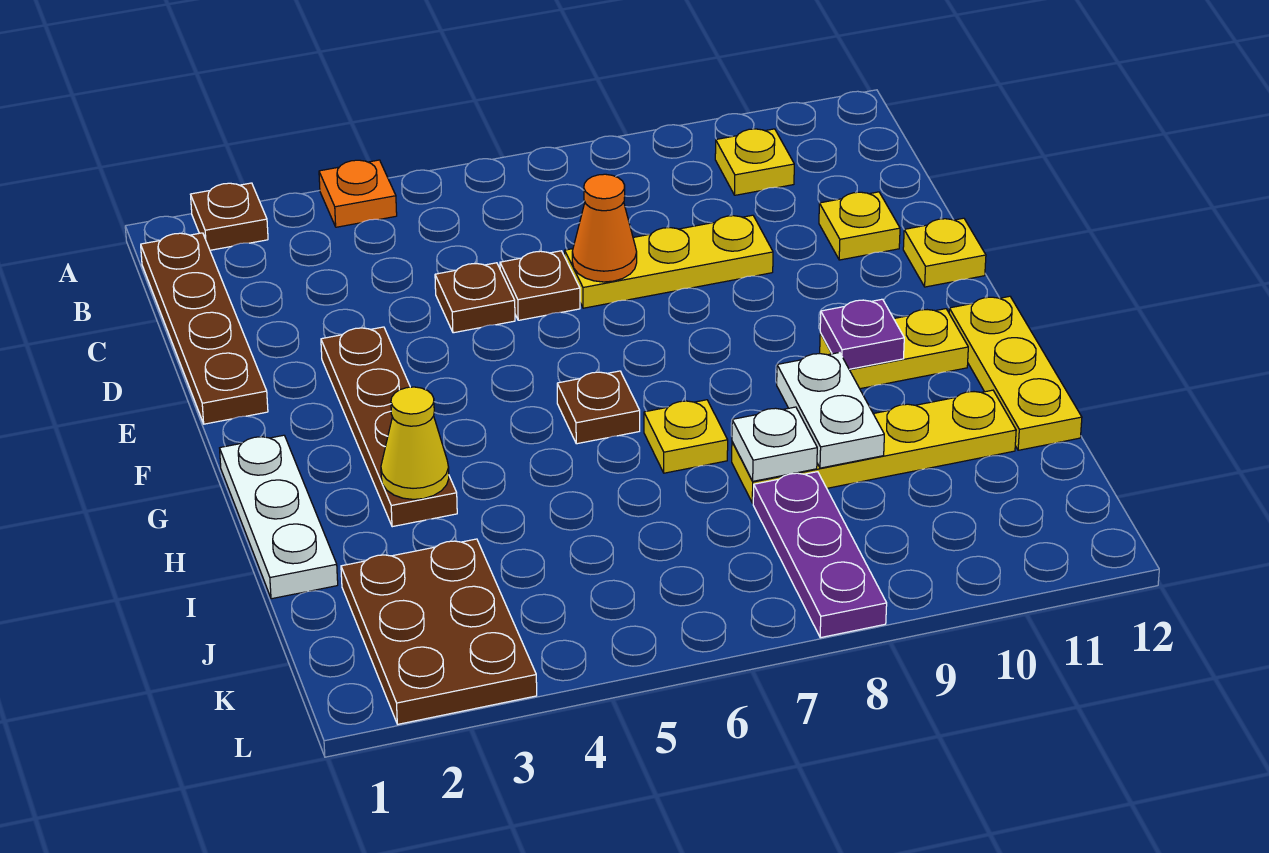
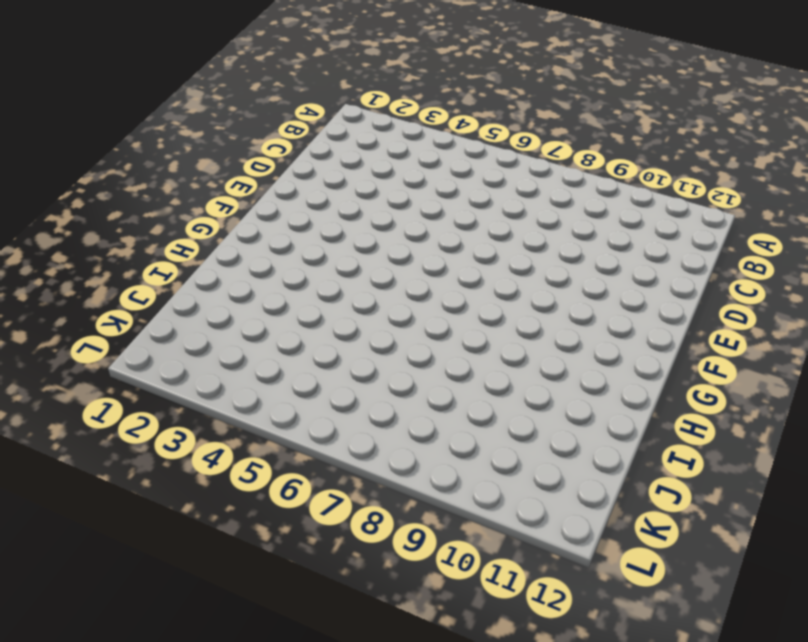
none -> brown plate A2 level 1
none -> orange plate A4 level 1
none -> brown plate B1:E1 level 1

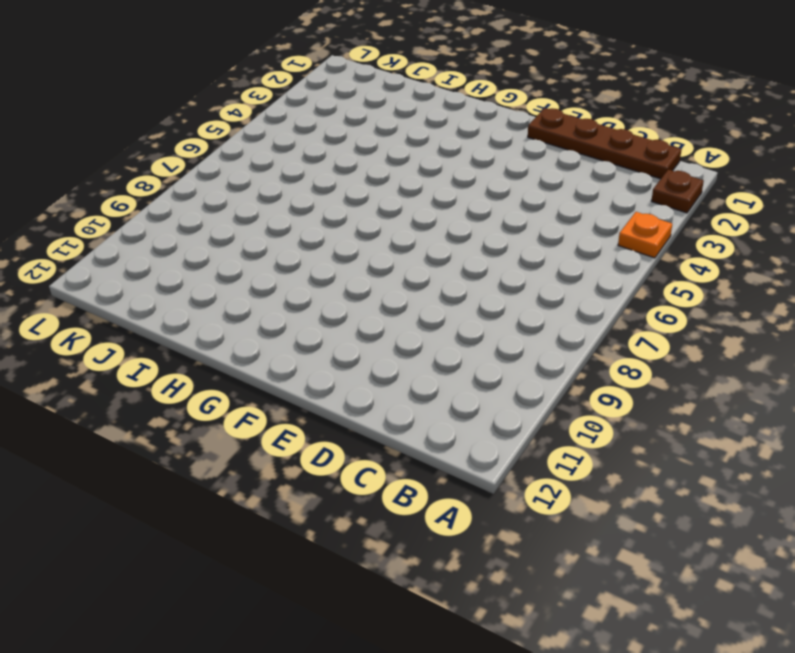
none -> yellow plate B10 level 1
none -> brown plate D5 level 1
none -> brown plate D6 level 1

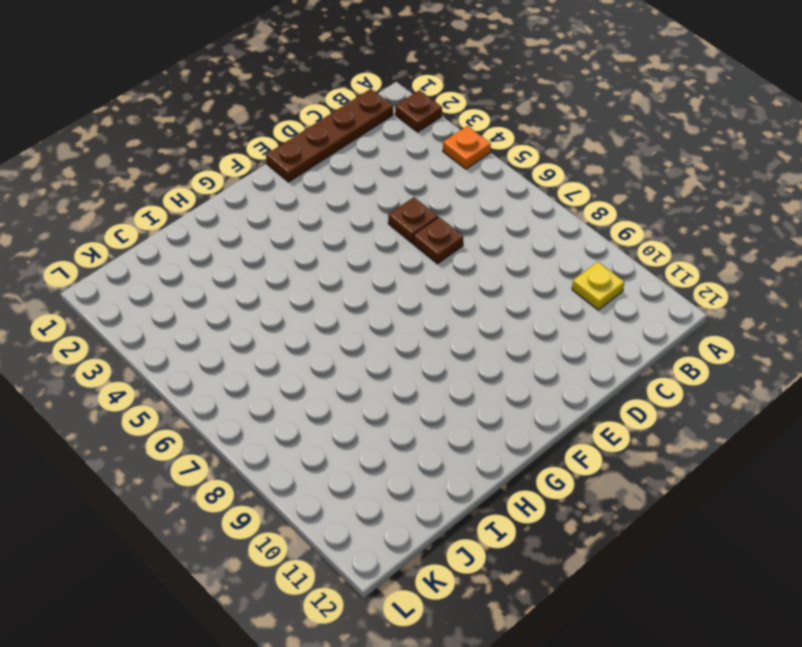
none -> yellow plate D7:D9 level 1
none -> yellow plate D11 level 1
none -> brown plate E3:H3 level 1

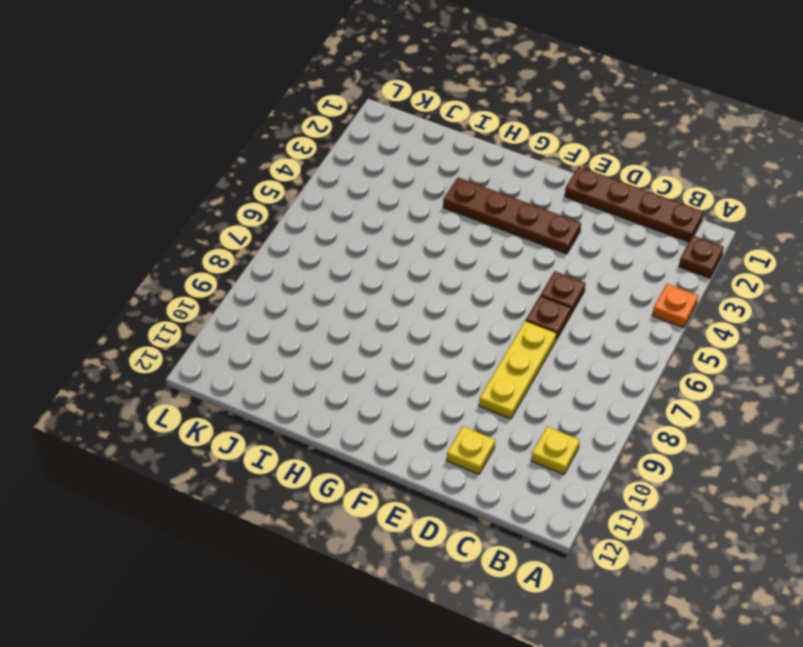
none -> yellow plate E12 level 1
none -> white plate G1:I1 level 1
none -> brown plate G6 level 1

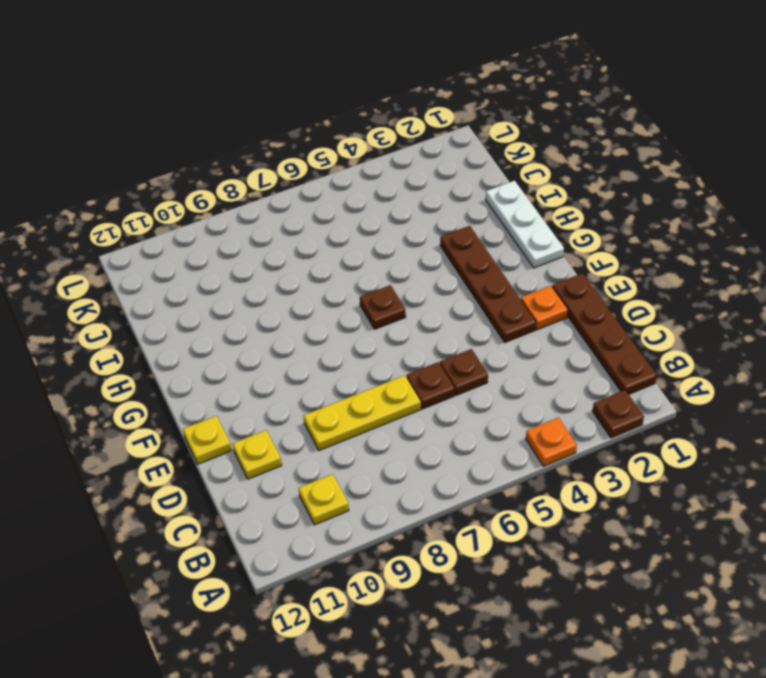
orange plate E2 level 1 -> none
none -> yellow plate G10:G11 level 1
none -> yellow plate G12:I12 level 1
none -> yellow plate H7 level 1

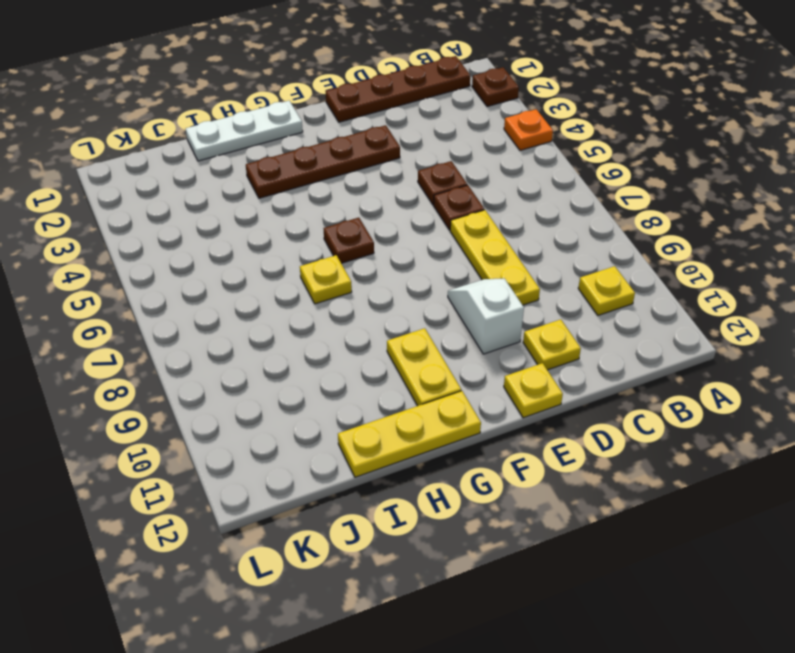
white slope E9:E10 level 1 top 10 -> none
none -> yellow plate I8:I11 level 1
none -> brown plate J2:L3 level 1
none -> purple plate J8:L8 level 1

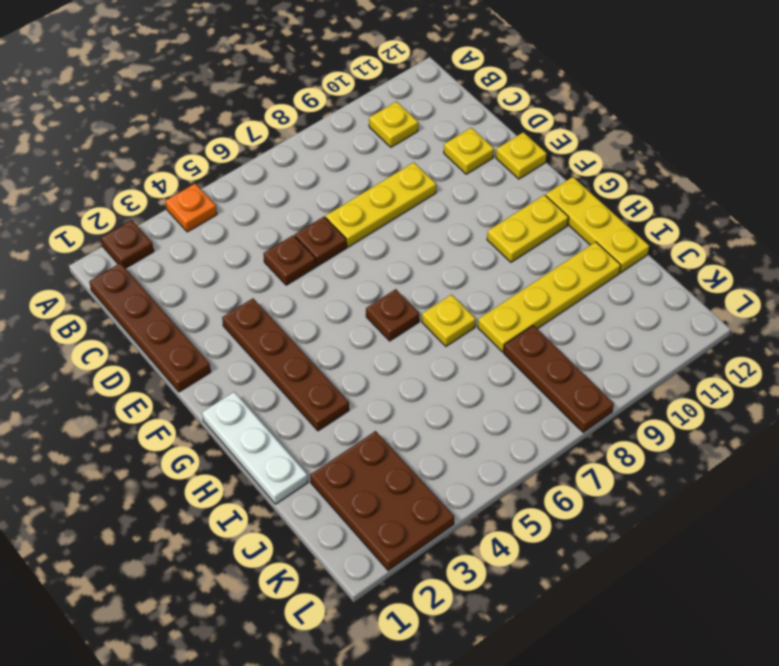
brown plate J8:L8 level 1 -> purple plate J8:L8 level 1
none -> orange cone D7 level 2
none -> purple plate G10 level 2
none -> yellow cone H3 level 2

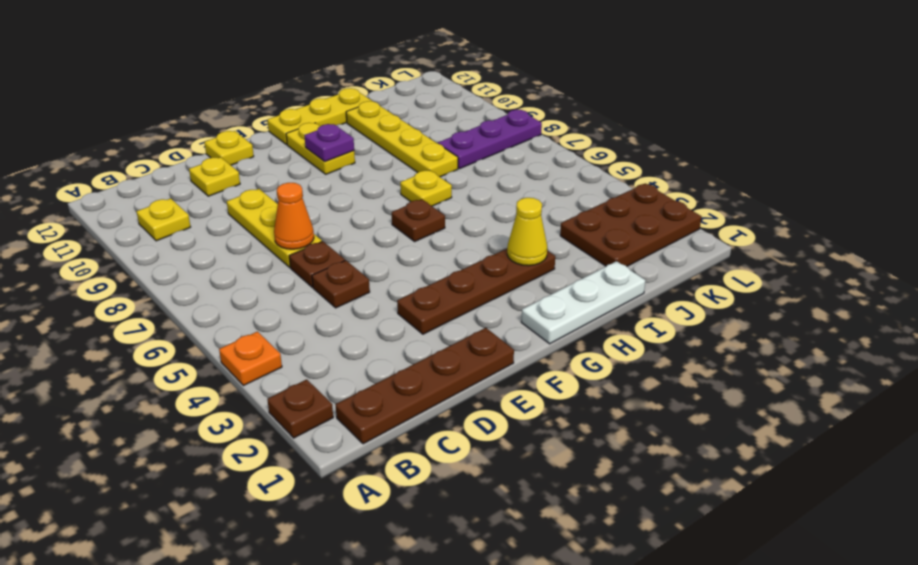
none -> white plate H9:I9 level 2
none -> white plate I8 level 2

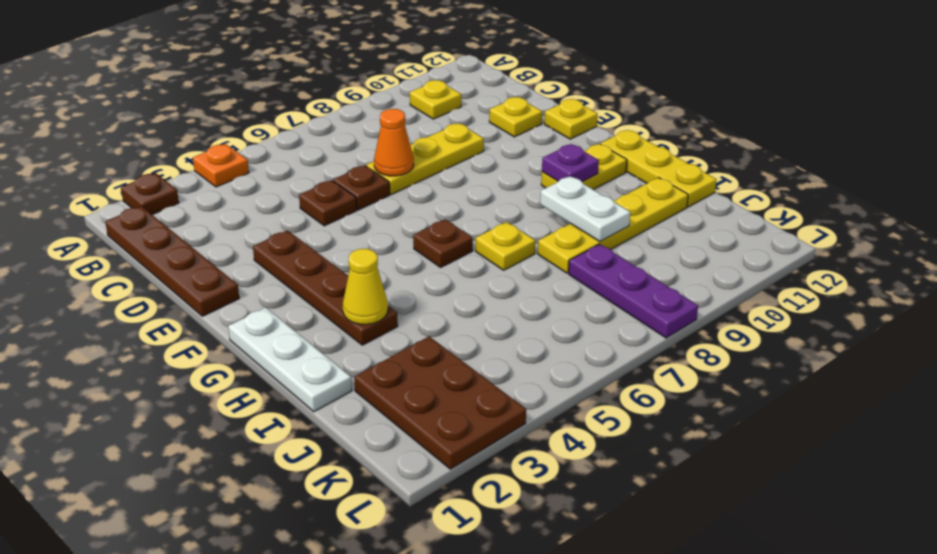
none -> white plate I8 level 2

